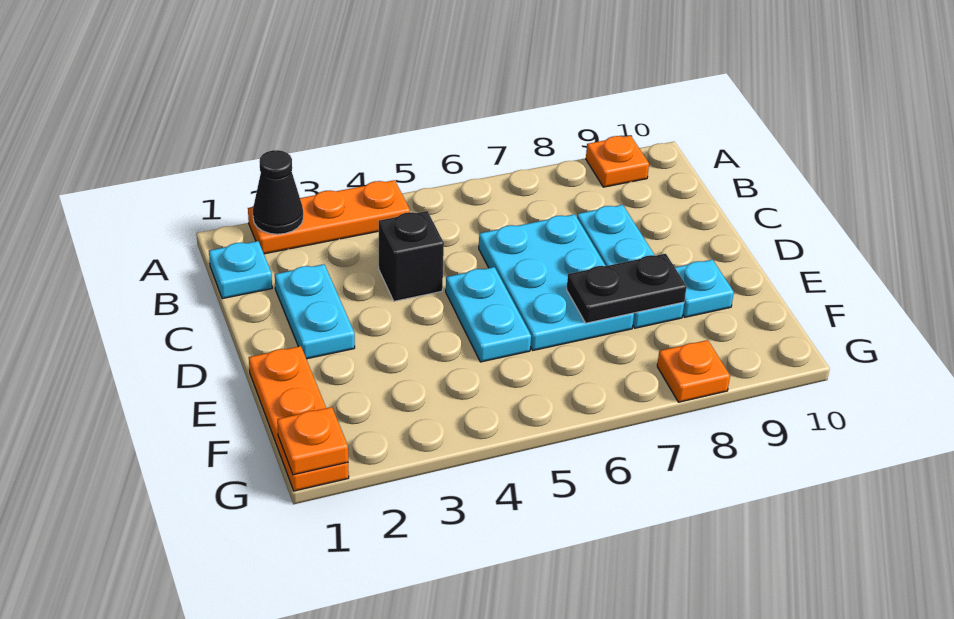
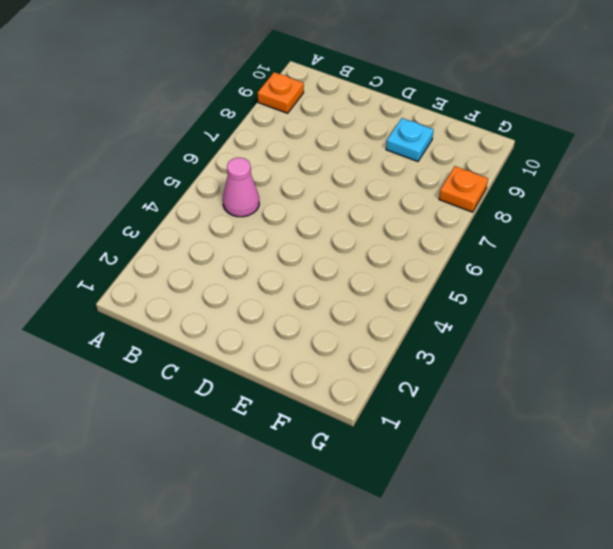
pink cone B5 level 1 -> none
none -> orange plate A2:A4 level 1
none -> cyan plate B1 level 1
none -> cyan plate C2:D2 level 1

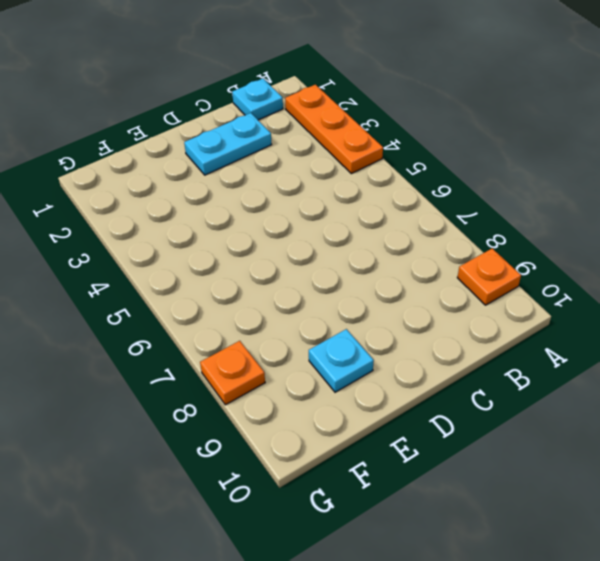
none -> black brick C4 level 1
none -> cyan plate C6:E7 level 1
none -> cyan plate C8:E8 level 1

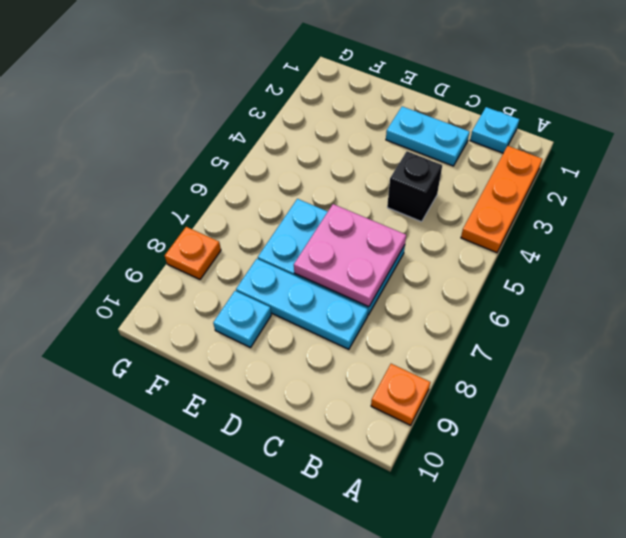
pink plate C6:D7 level 2 -> none
none -> cyan plate D5:E5 level 1
none -> orange plate E1:G1 level 1
none -> black cone A2 level 2

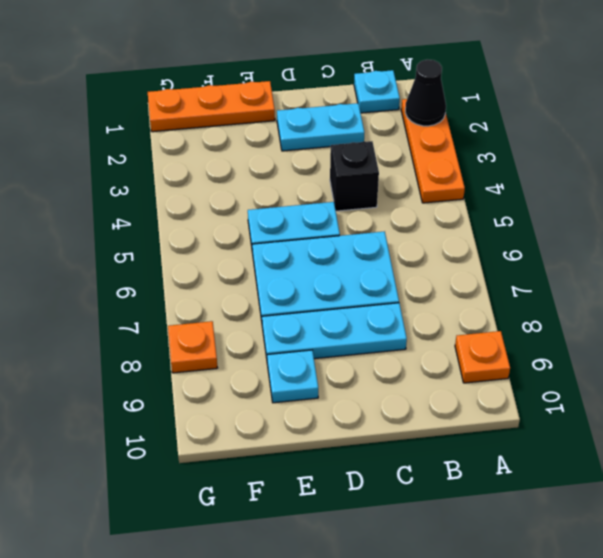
none -> black plate E7:E8 level 2
none -> orange plate G1 level 2

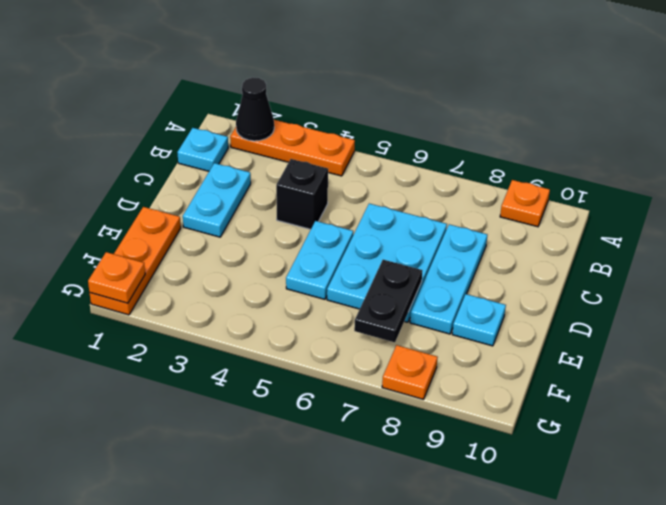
black plate E7:F7 level 2 -> black plate E7:E8 level 2

